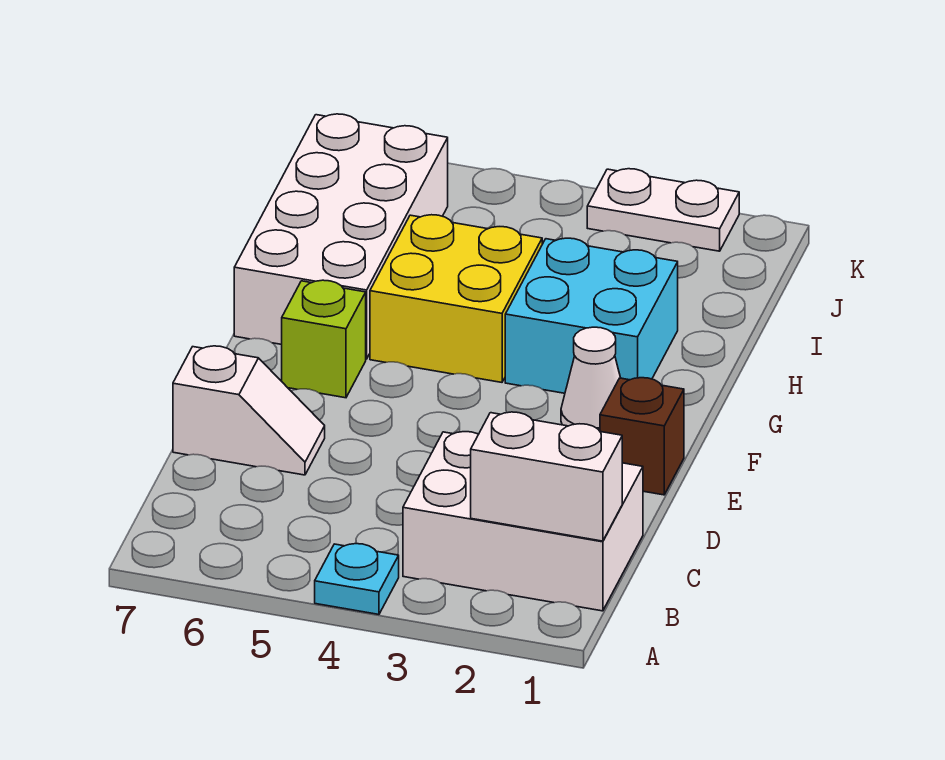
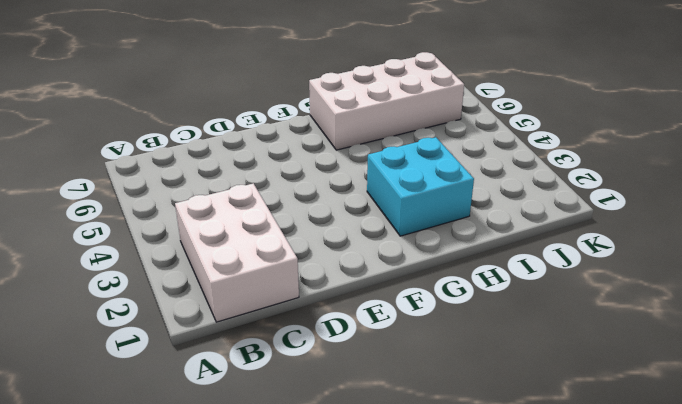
none -> cyan plate A4 level 1
none -> white slope D6:D7 level 1 top 7

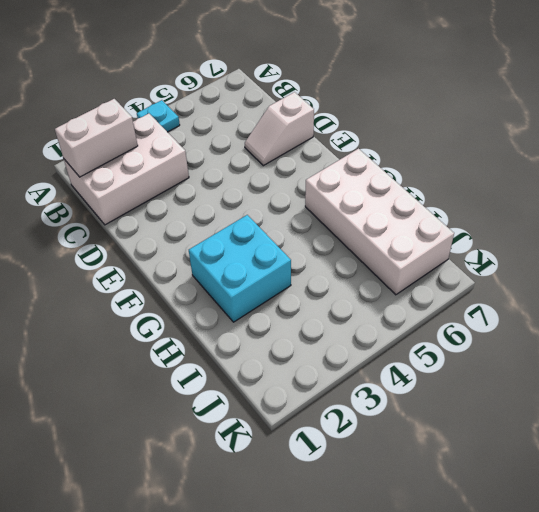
none -> brown brick E1 level 1
none -> white cone F2 level 1

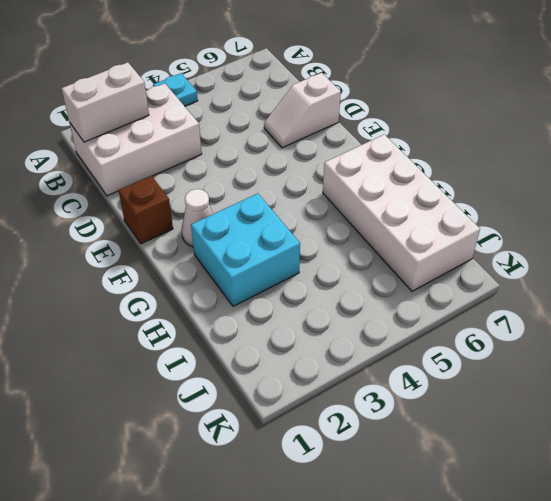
none -> lime brick F6 level 1
none -> yellow brick G4:H5 level 1

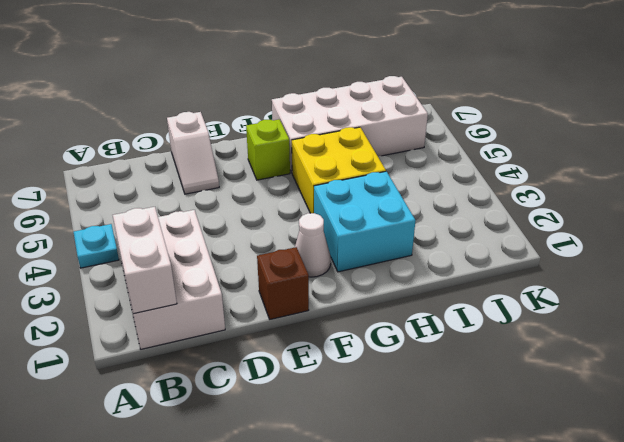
none -> white plate K2:K3 level 1

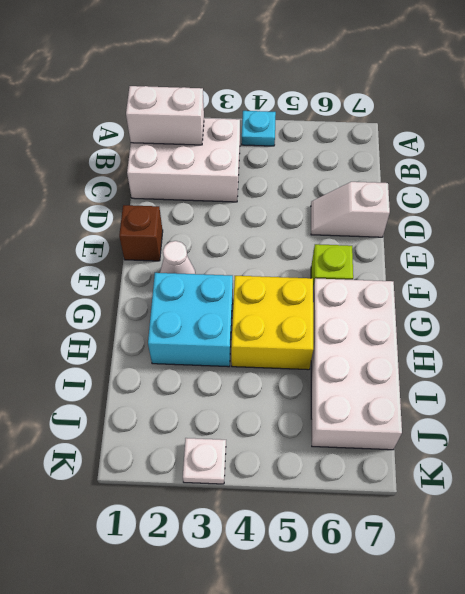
white plate K3 level 1 -> white plate K2:K3 level 1

